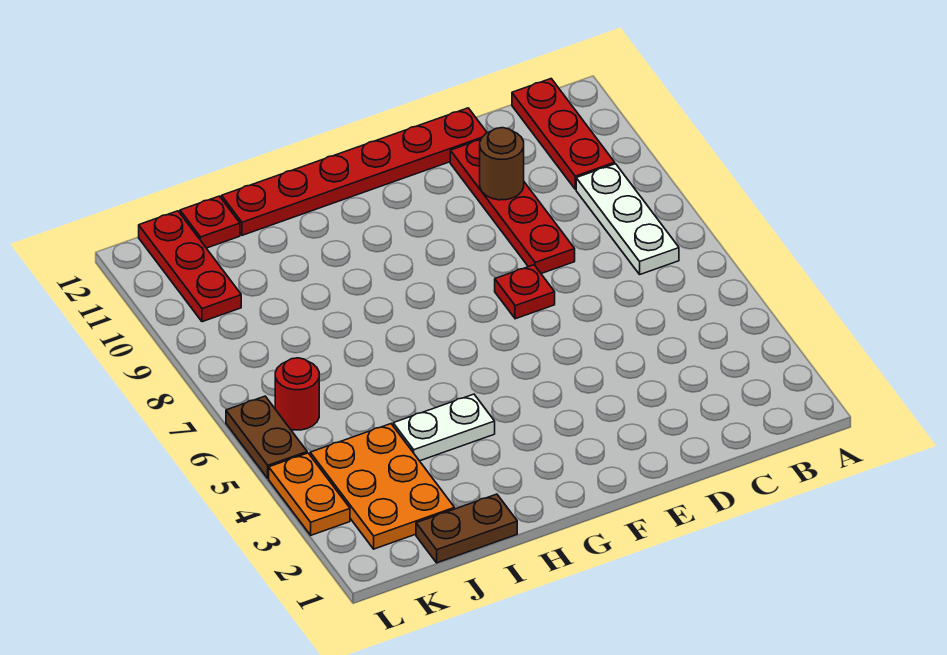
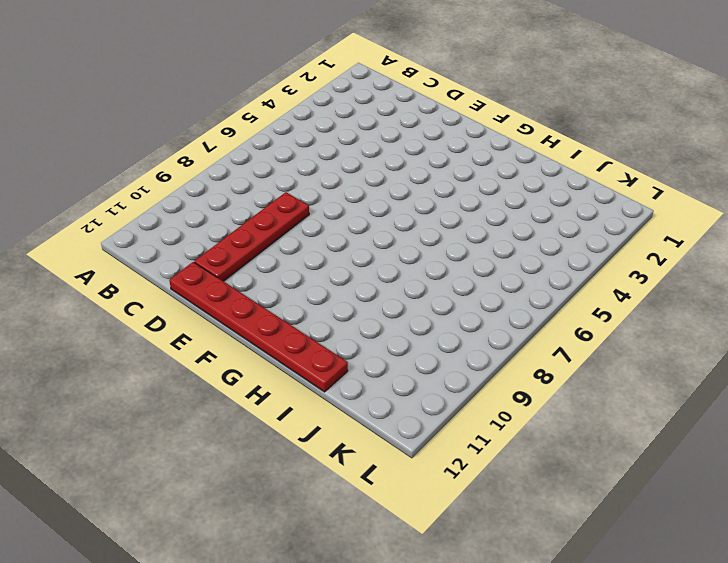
none -> white plate B7:B9 level 1
none -> red plate B10:B12 level 1
none -> red plate E7 level 1

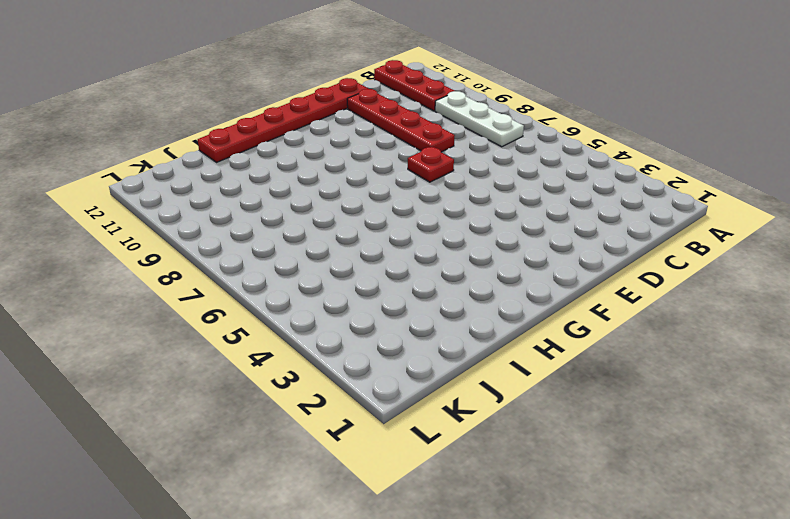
none -> white plate H4:I4 level 1
none -> brown plate I1:J1 level 1
none -> orange plate J2:K4 level 1

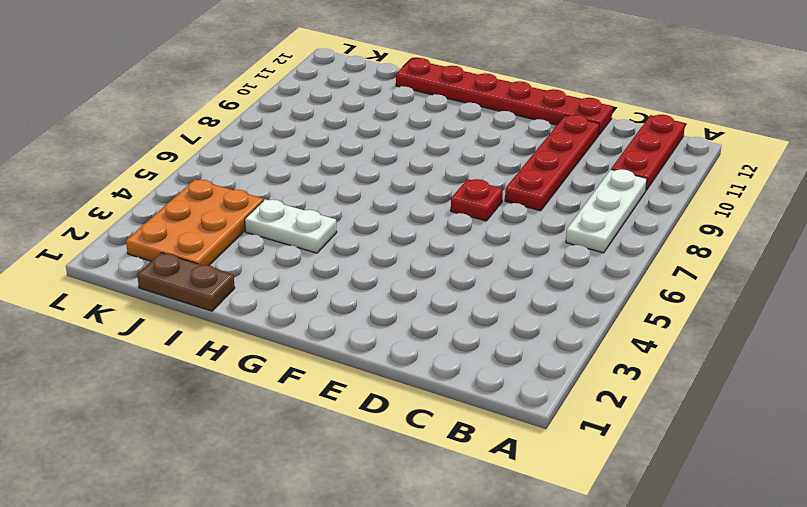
none -> red plate J12 level 1
none -> red round brick K6 level 1
none -> red plate K10:K12 level 1

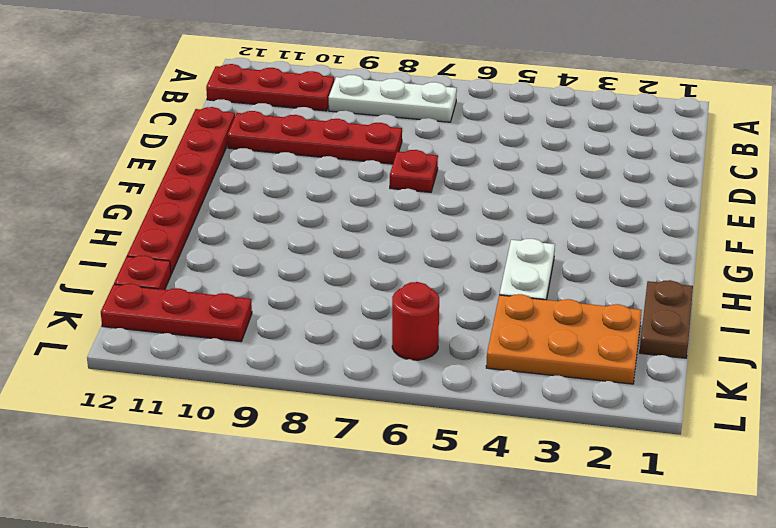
none -> orange plate L3:L4 level 1
none -> brown plate L5:L6 level 1
none -> brown round brick D10 level 2

